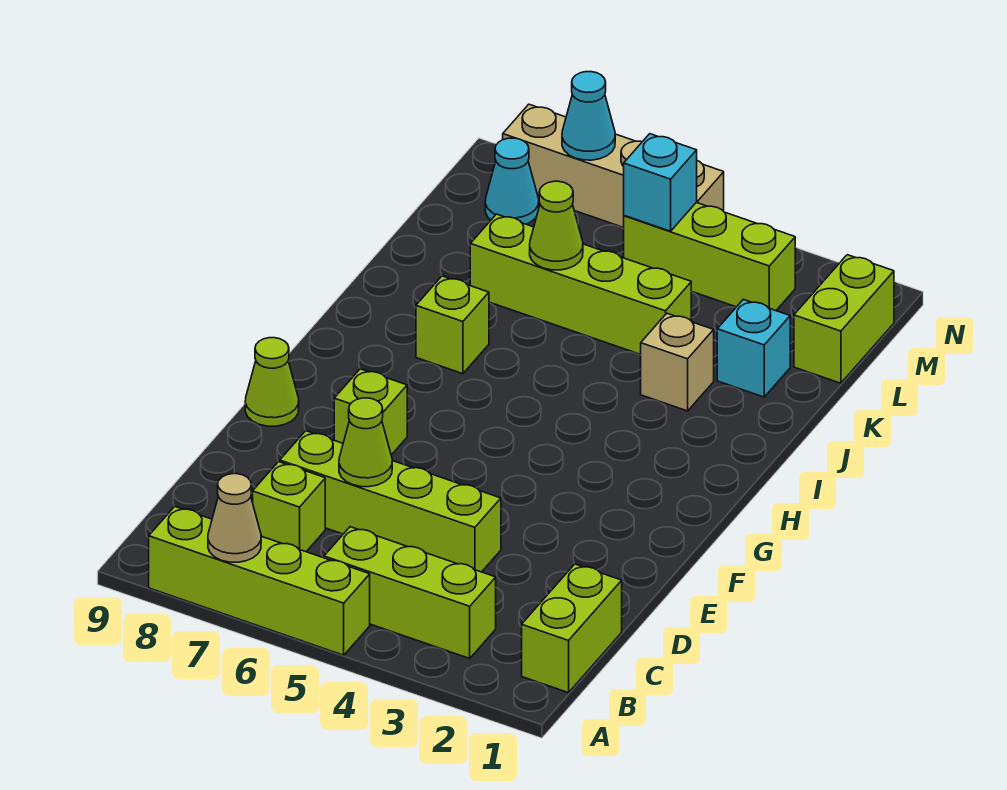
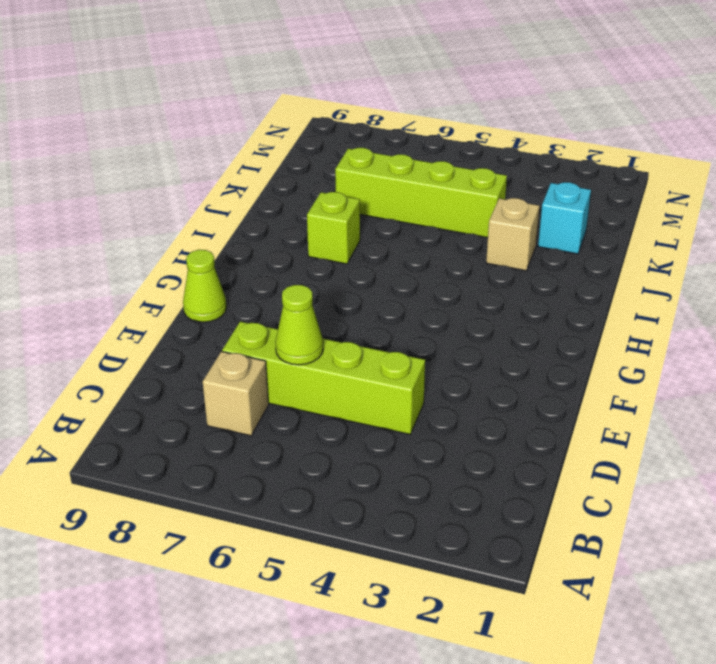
tan brick C7 level 1 -> lime brick C7 level 1
none -> lime brick A5:A8 level 1
none -> lime brick B1:C1 level 1
none -> lime brick B3:B5 level 1

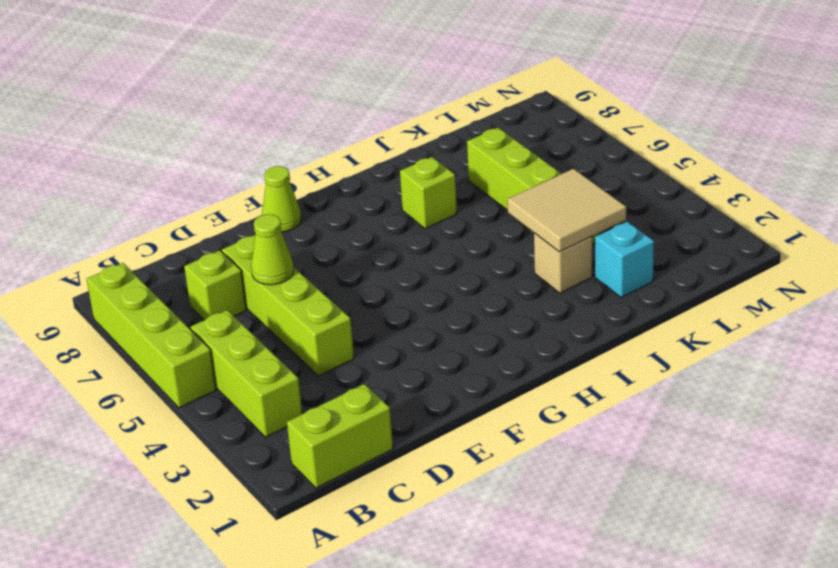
tan tile J3:K4 level 2 -> none
none -> lime brick F7 level 1
none -> lime brick L1:M1 level 1
none -> lime brick M3:M5 level 1

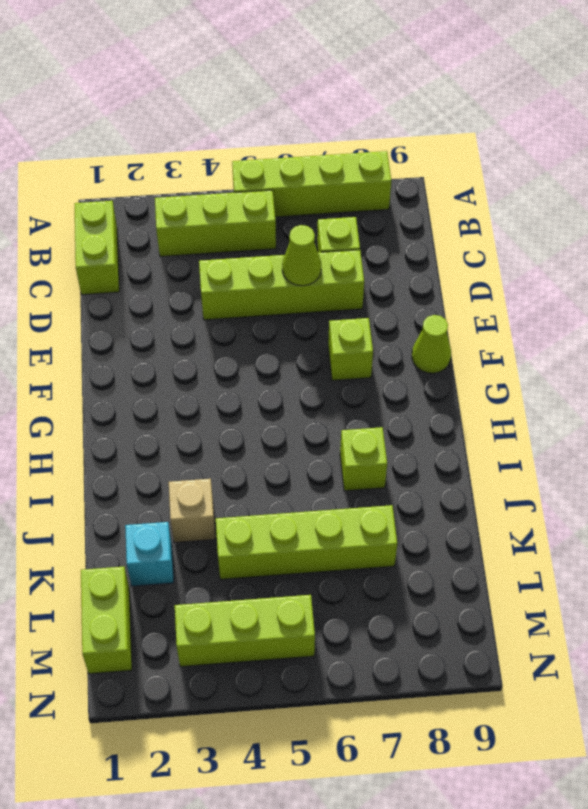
none -> cyan cone M8 level 1
none -> tan brick N5:N8 level 1
none -> tan cone A7 level 2

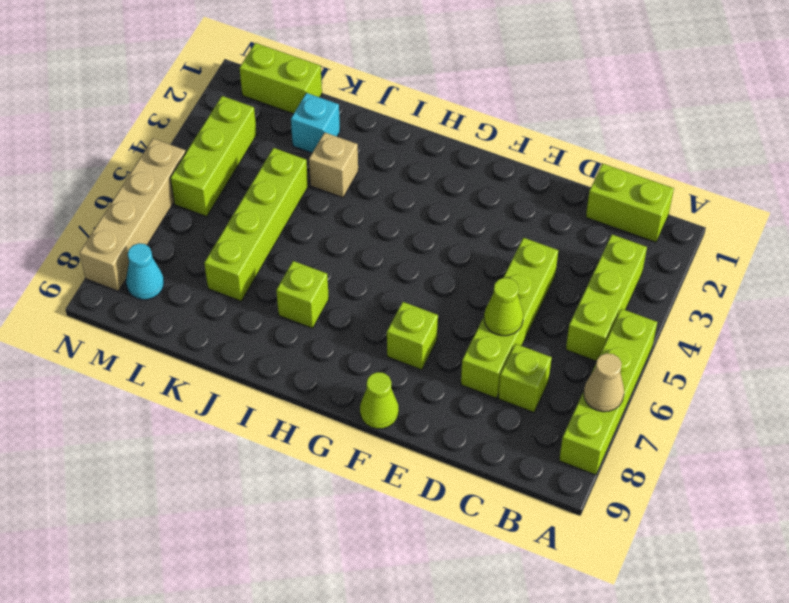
none -> lime cone K6 level 2
none -> cyan brick M5 level 2
none -> cyan cone N7 level 2

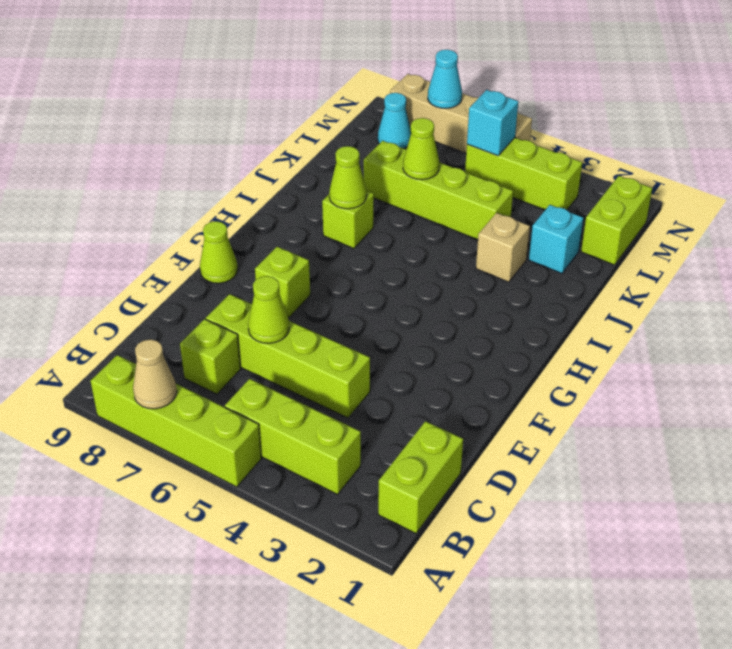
lime cone I7 level 2 -> none

